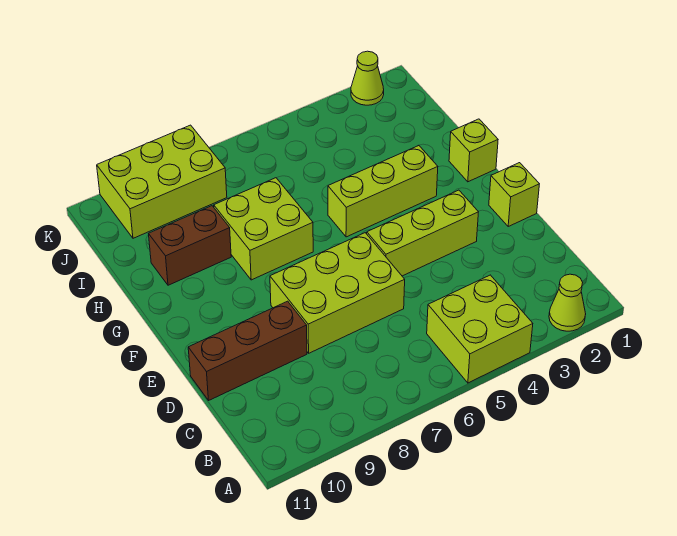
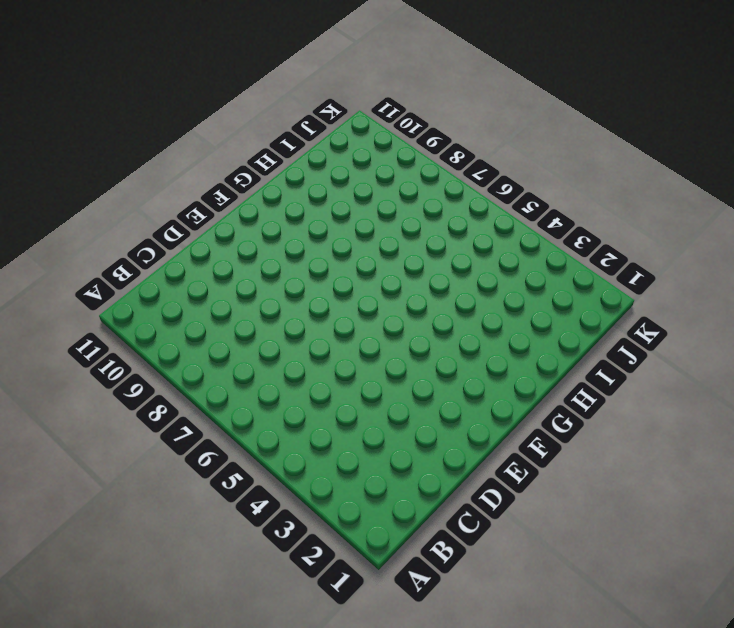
none -> lime cone A2 level 1
none -> lime brick A4:B5 level 1
none -> lime brick D6:E8 level 1

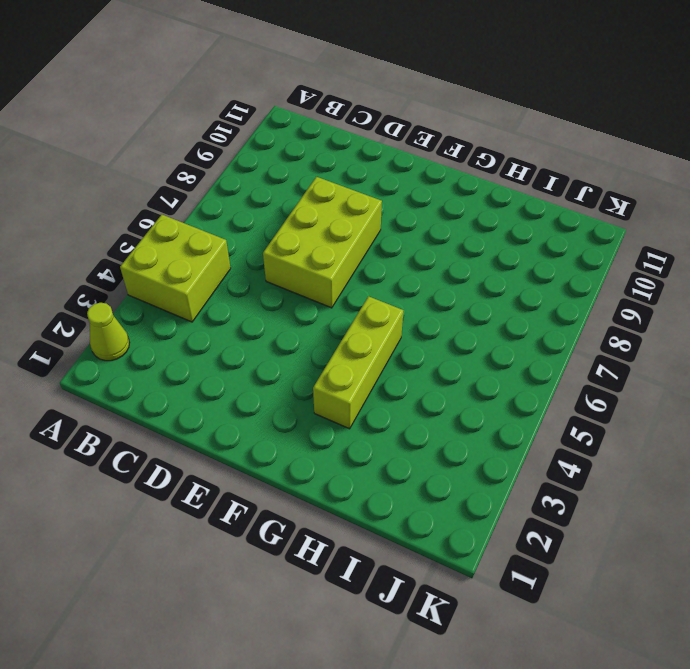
none -> brown brick D9:D11 level 1
none -> lime brick E1 level 1
none -> lime brick E3:E5 level 1

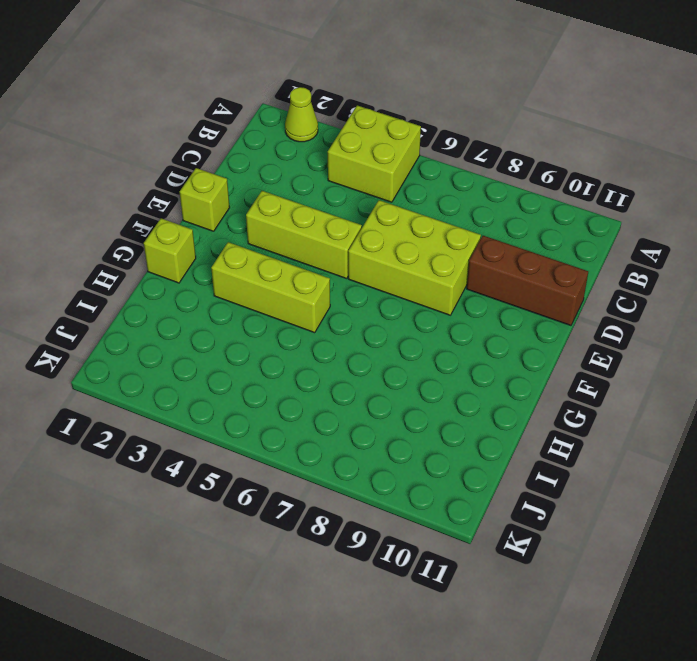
none -> lime brick G7:H8 level 1
none -> brown brick H9:H10 level 1
none -> lime brick J8:K10 level 1

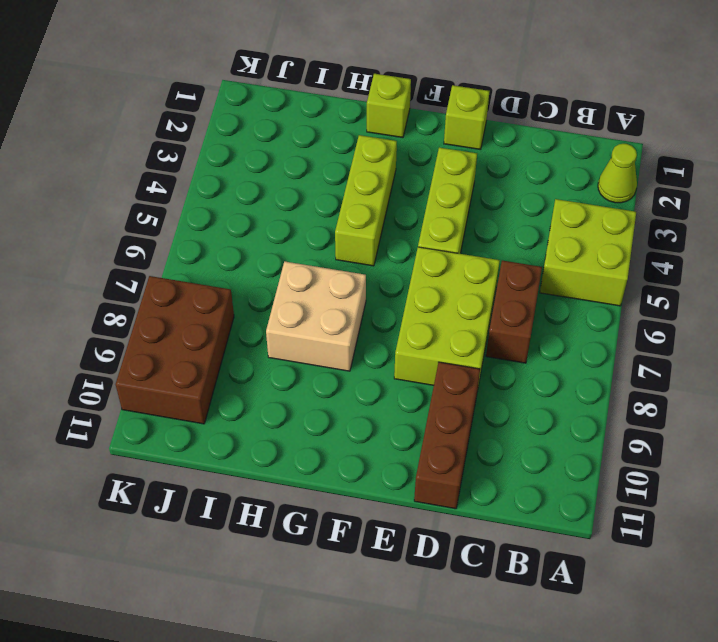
brown brick C6:C7 level 1 -> brown brick H9:H10 level 1
tan brick G7:H8 level 1 -> lime brick G7:H8 level 1
brown brick J8:K10 level 1 -> lime brick J8:K10 level 1
none -> lime cone K2 level 1

